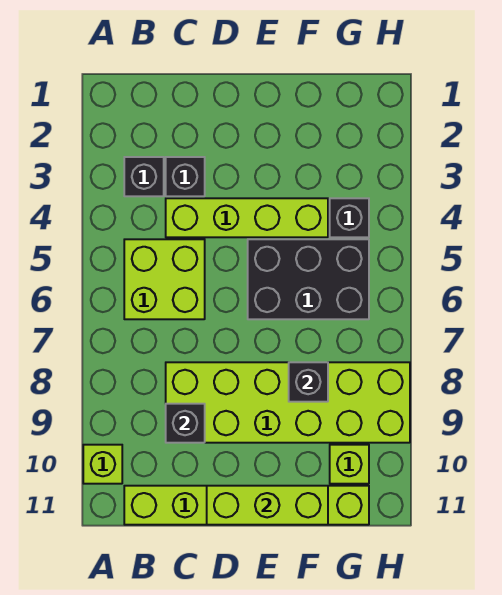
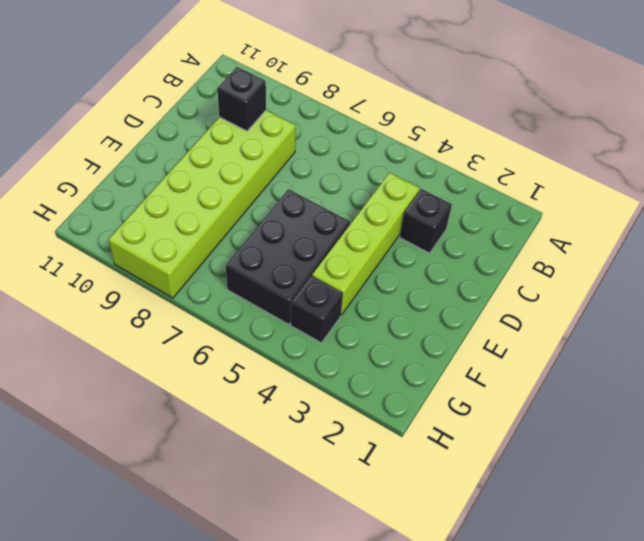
none -> lime brick A10 level 1
none -> black brick B3 level 1
none -> lime brick B5:C6 level 1

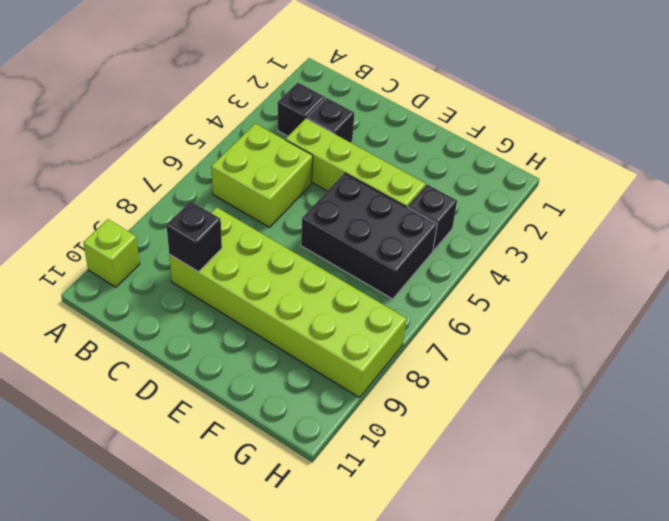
none -> lime brick B11:G11 level 1
none -> lime brick G10 level 1
none -> lime brick D11:F11 level 2

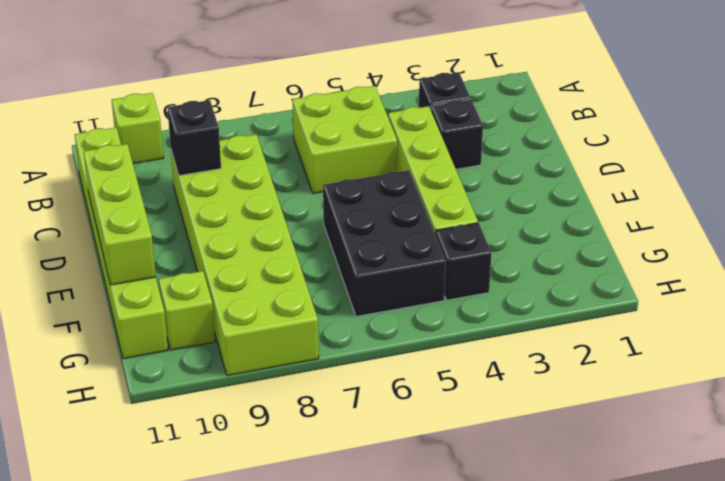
none -> black brick F8 level 2

